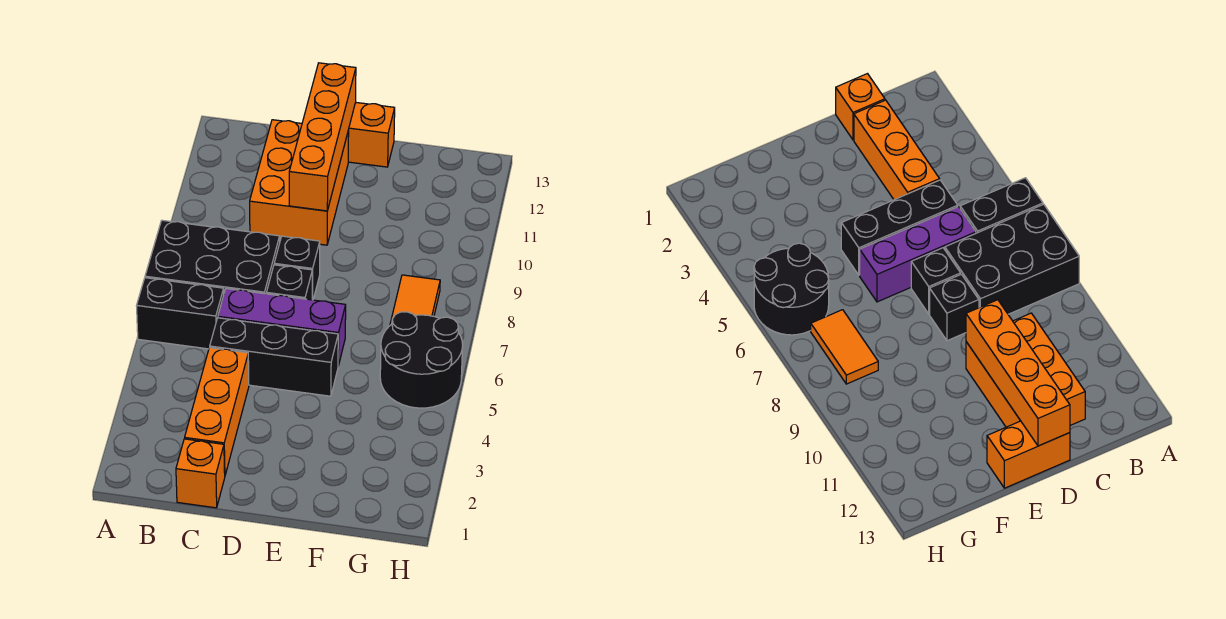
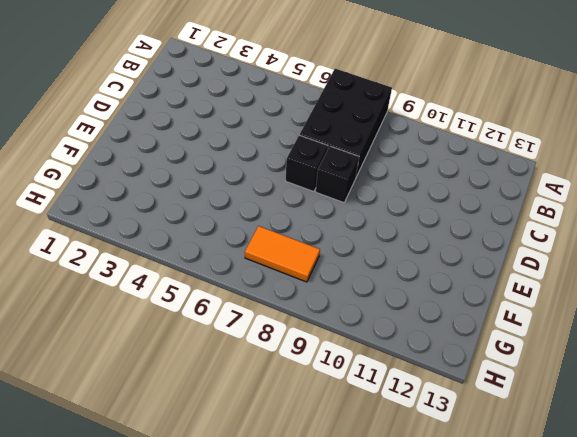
none -> black brick A6:B6 level 1
none -> orange brick C1 level 1
none -> orange brick C2:C4 level 1

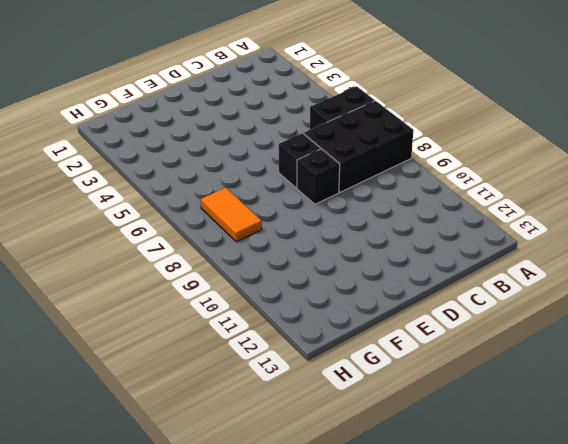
none -> orange brick C1 level 1
none -> orange brick C2:C4 level 1
none -> black brick C5:E5 level 1

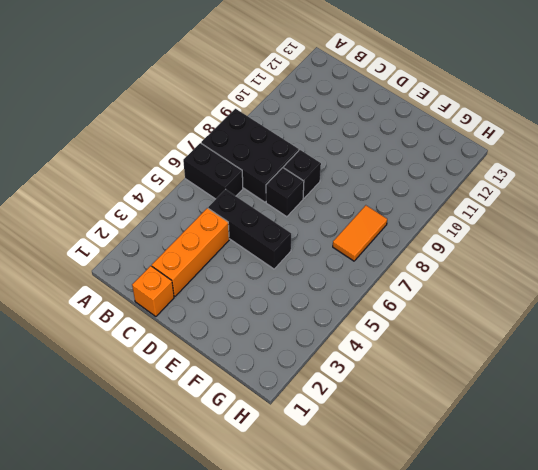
none -> purple brick C6:E6 level 1
none -> orange brick C10:D12 level 1
none -> orange brick D13:E13 level 1

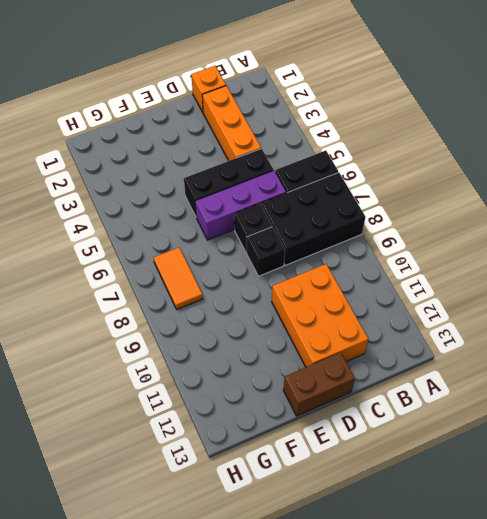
brown brick D13:E13 level 1 -> orange brick D13:E13 level 1
none -> black round brick G5:H6 level 1
none -> orange brick D10:D13 level 2

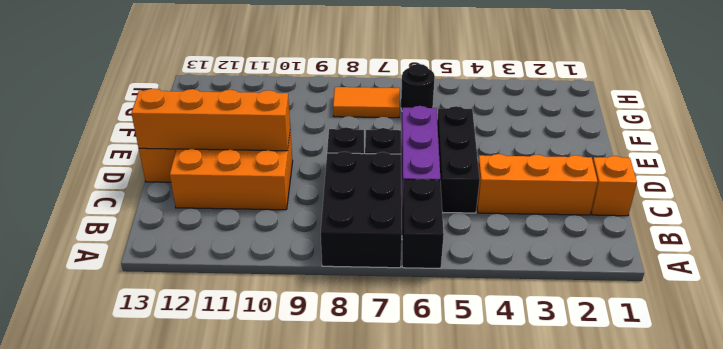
black round brick G6 level 1 -> black round brick G5:H6 level 1

